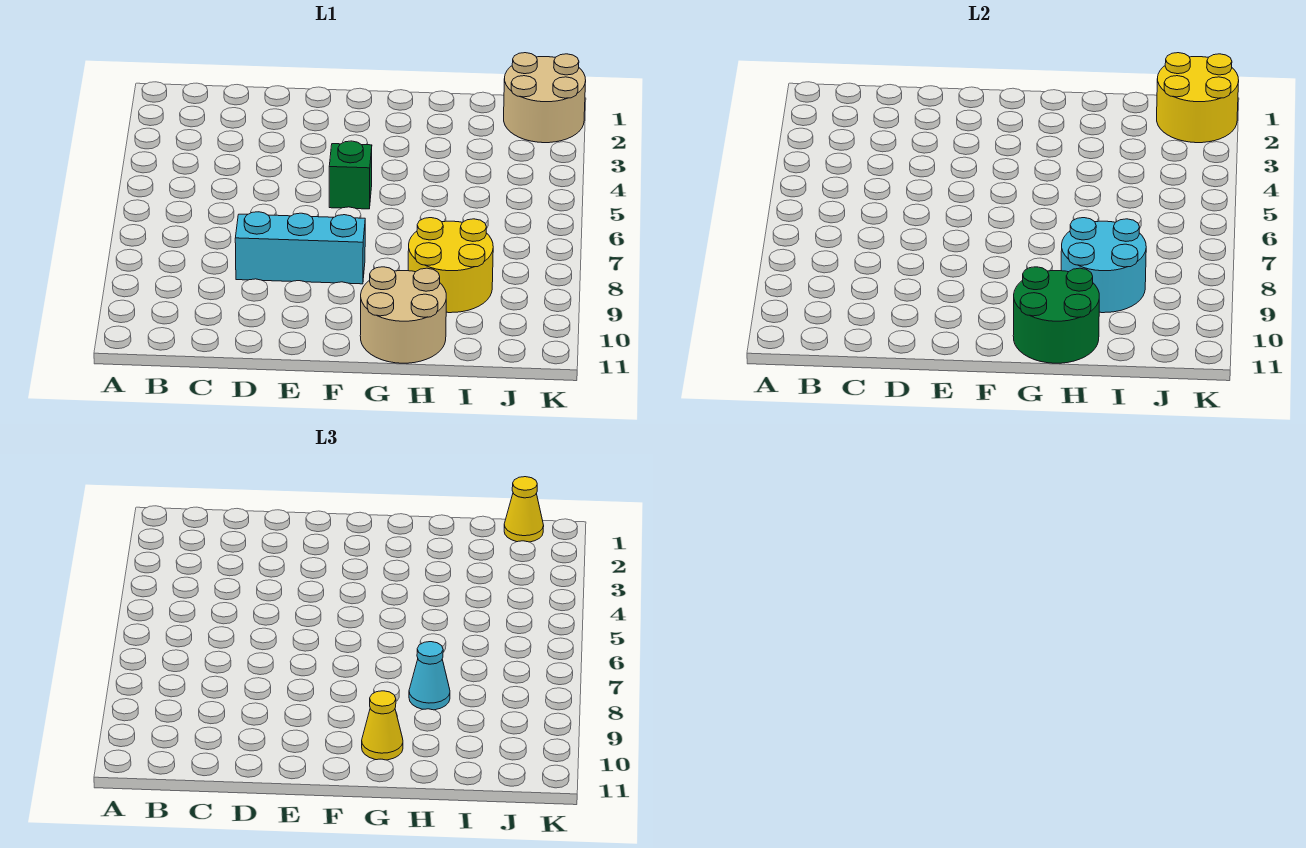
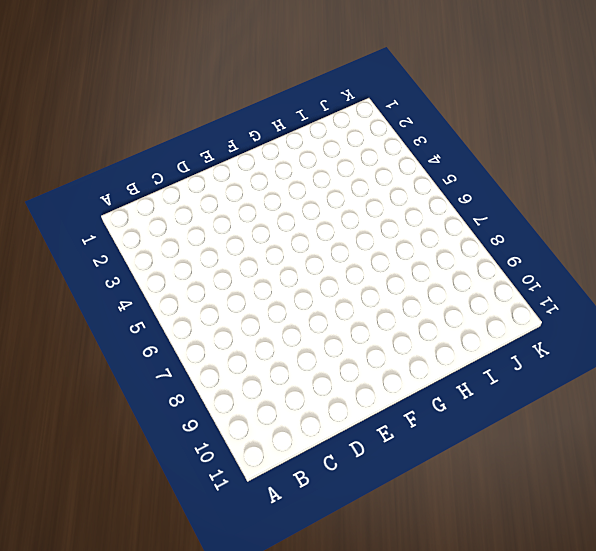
none -> cyan brick D8:F8 level 1
none -> green brick F5 level 1

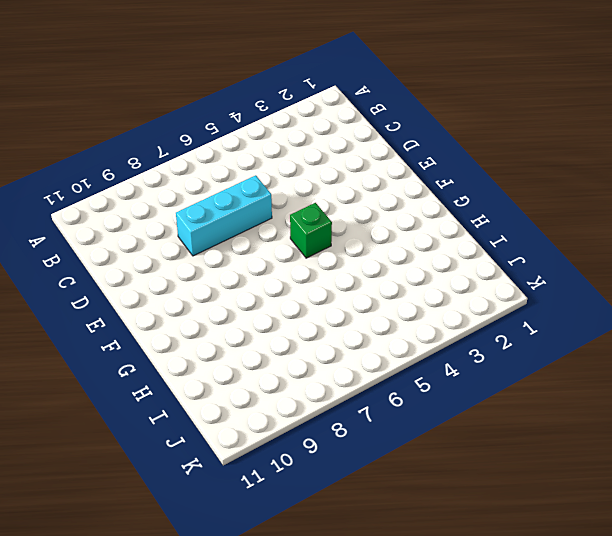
cyan brick D6:D8 level 1 -> cyan brick D8:F8 level 1
none -> tan round brick G10:H11 level 1
none -> yellow round brick H8:I9 level 1

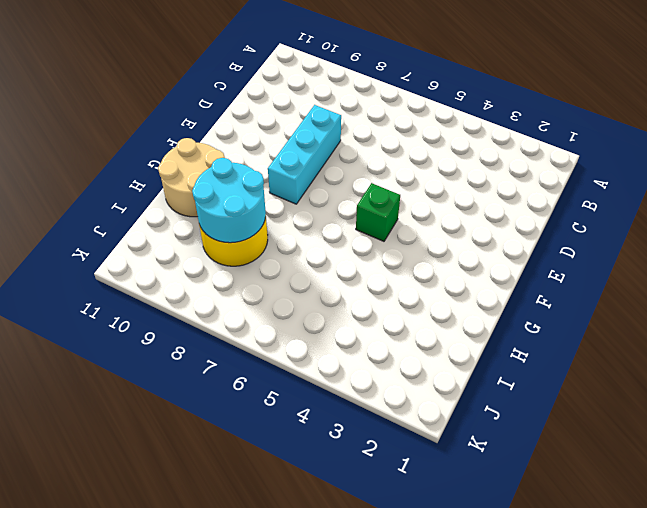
none -> tan round brick J1:K2 level 1
none -> green round brick G10:H11 level 2

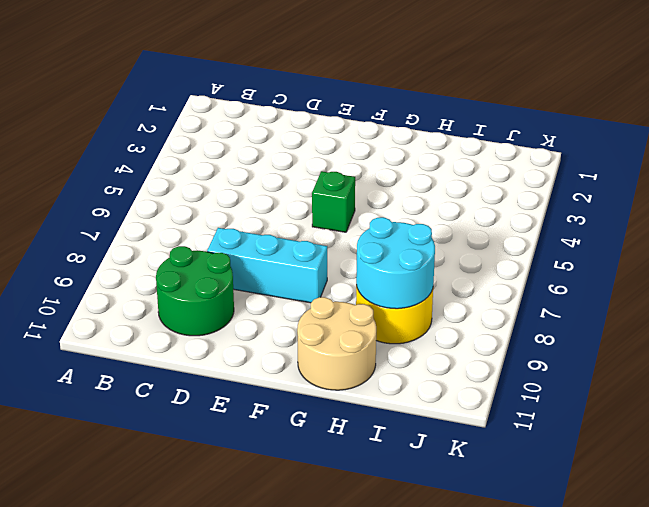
green round brick C9:D10 level 1 -> green round brick G10:H11 level 2
none -> tan round brick J1:K2 level 1
none -> yellow round brick J1:K2 level 2

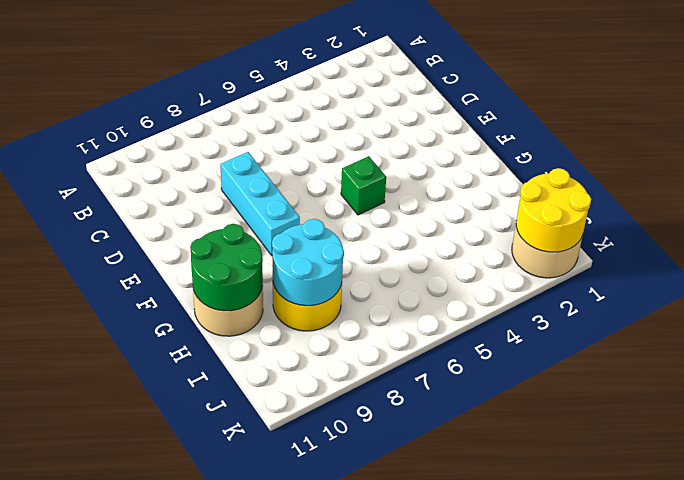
none -> yellow cone G10 level 3
none -> cyan cone H8 level 3

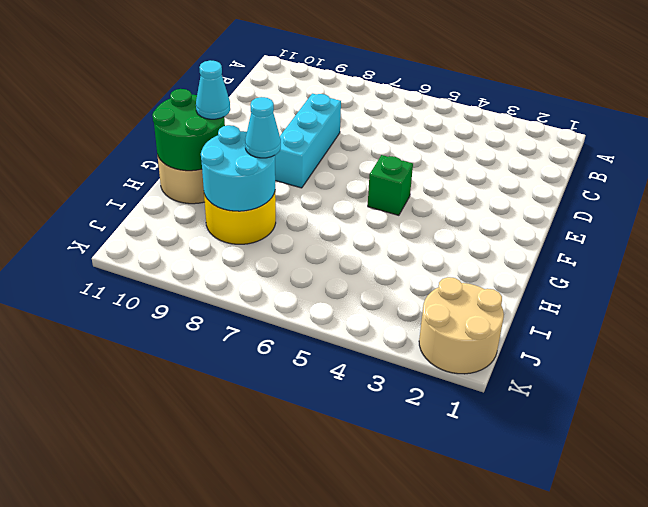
cyan cone G10 level 3 -> yellow cone G10 level 3
none -> yellow round brick J1:K2 level 2
none -> yellow cone J1 level 3

